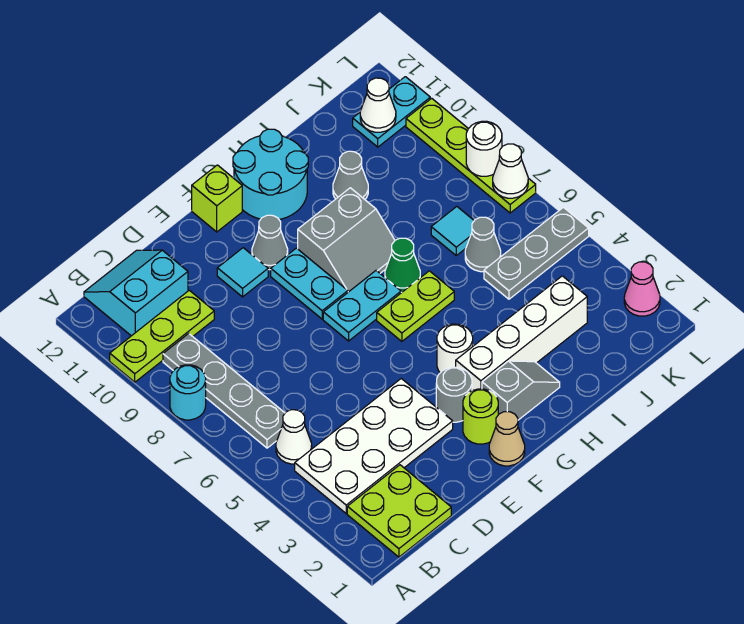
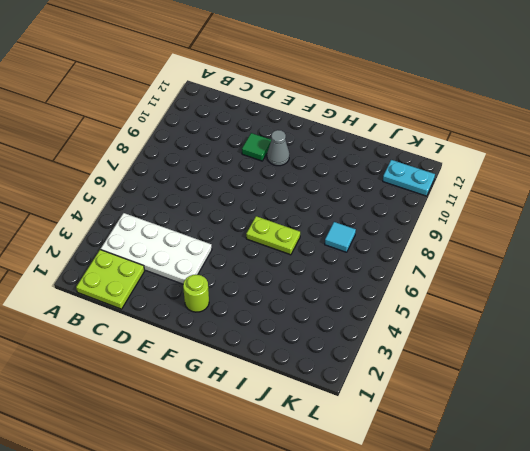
green tile E10 level 1 -> cyan tile E10 level 1
none -> cyan round brick A8 level 1
none -> lime plate A10:C10 level 1
none -> white cone B5 level 1
none -> grey plate B6:B9 level 1

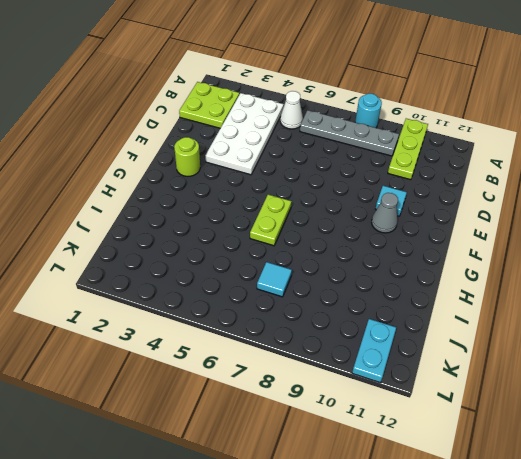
none -> cyan slope B11:C12 level 1 top 11
none -> tan cone F1 level 1
none -> grey round brick F3 level 1
none -> cyan plate F7:G7 level 1

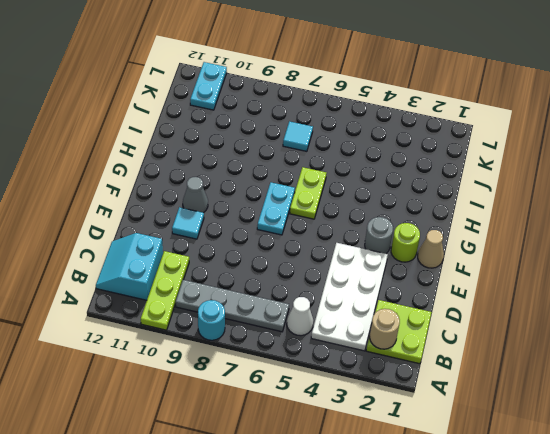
tan round brick B2 level 2 -> none
none -> cyan plate F8:F9 level 1
none -> lime brick F12 level 1
none -> grey slope G2:H2 level 1 top G
none -> white brick G3:J3 level 1

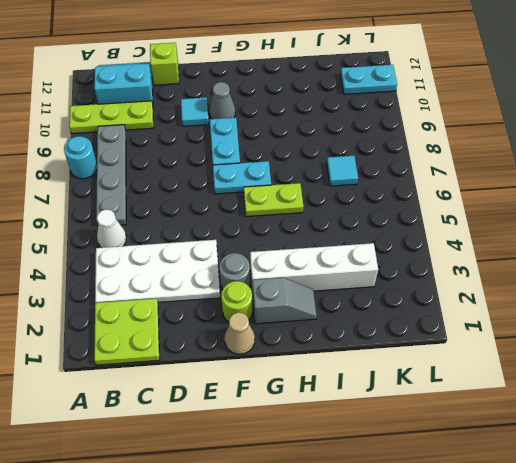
lime brick D12 level 1 -> lime brick F12 level 1
none -> white round brick G4 level 1
none -> grey slope G8:H9 level 1 top 9
none -> cyan round brick G11:H12 level 1
none -> green cone H7 level 1

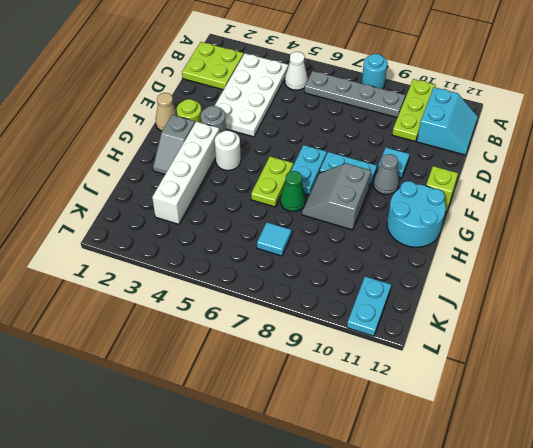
none -> grey cone I10 level 1
none -> grey plate J5:L5 level 1
none -> grey cone J6 level 1
none -> pink cone L2 level 1

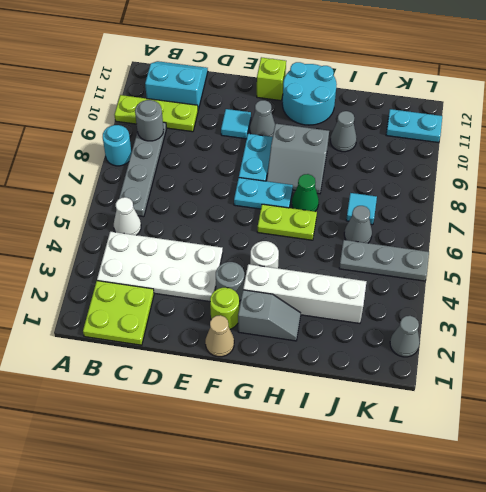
grey round brick B9 level 2 -> none
grey cone L2 level 1 -> pink cone L2 level 1
none -> lime plate L7:L10 level 1
none -> white cone K11 level 2
none -> white cone L7 level 2
none -> white round brick L8 level 2

